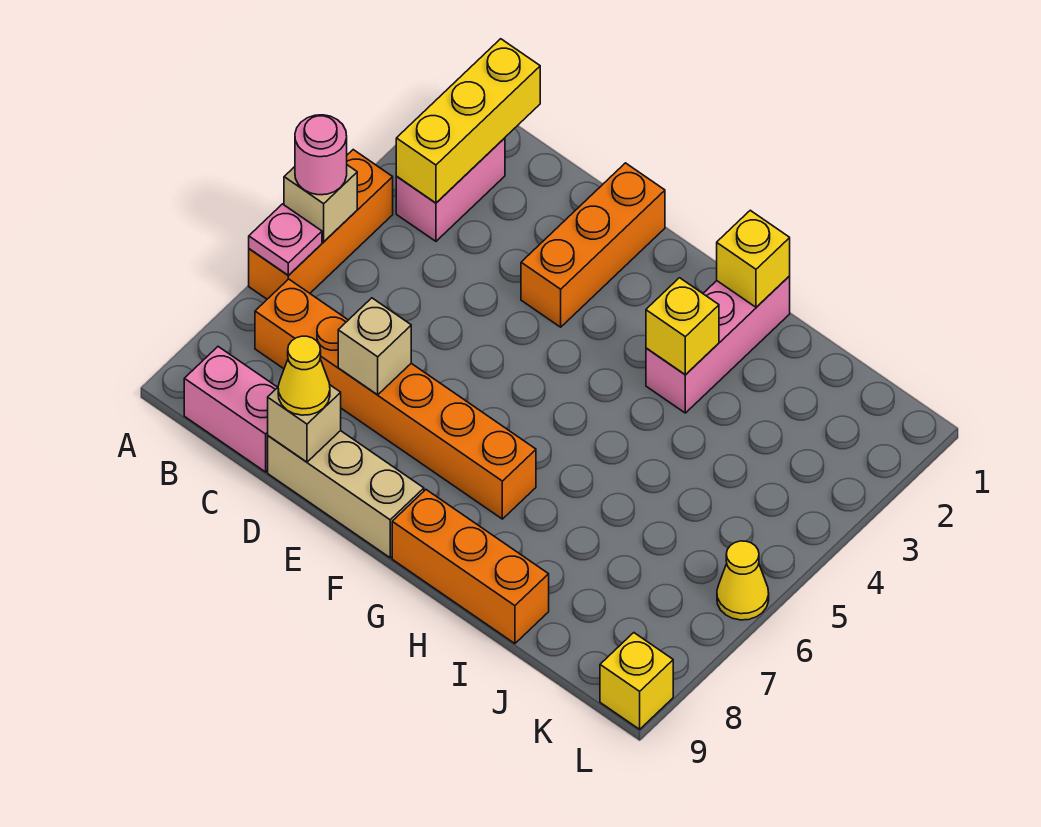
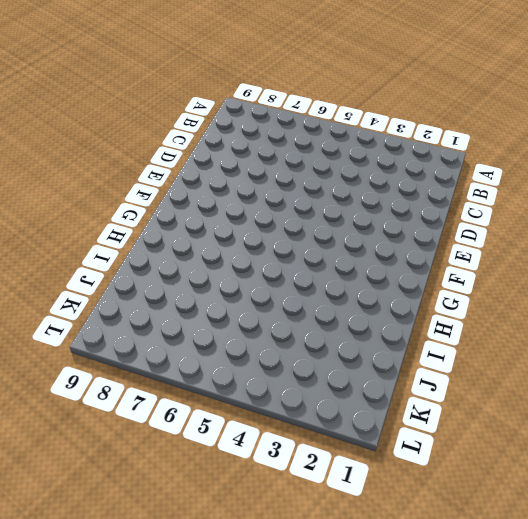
none -> orange brick A4:A6 level 1
none -> pink brick B2:B3 level 1
none -> orange brick B7:G7 level 1

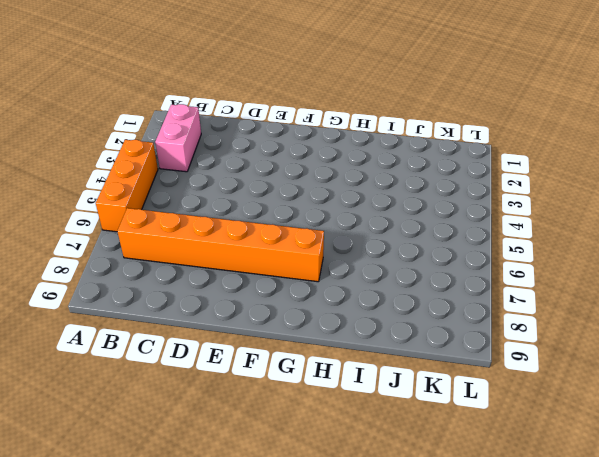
none -> pink brick B9:C9 level 1
none -> tan brick D9:F9 level 1
none -> orange brick E1:E3 level 1

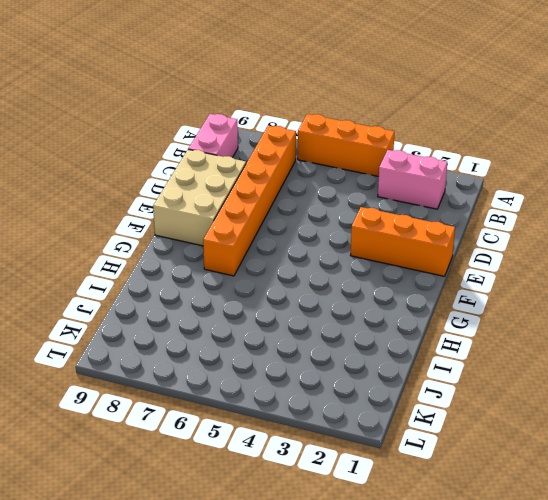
tan brick D8:F9 level 1 -> tan brick D9:F9 level 1
none -> orange brick G9:I9 level 1
none -> pink brick H1:H3 level 1
none -> yellow cone L6 level 1

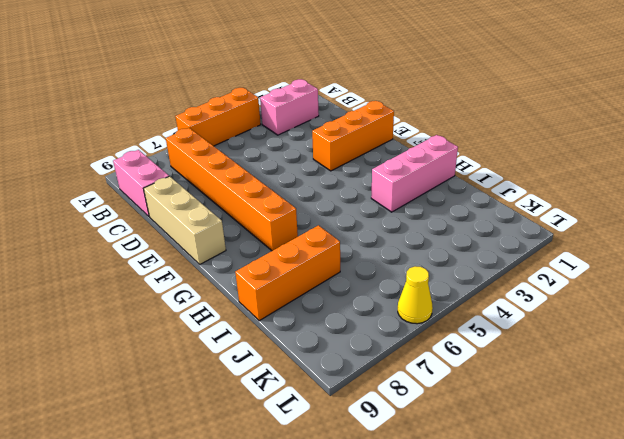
orange brick I7:I9 level 1 -> orange brick G9:I9 level 1
none -> yellow brick L9 level 1
none -> tan brick A5 level 2
none -> pink plate A6 level 2

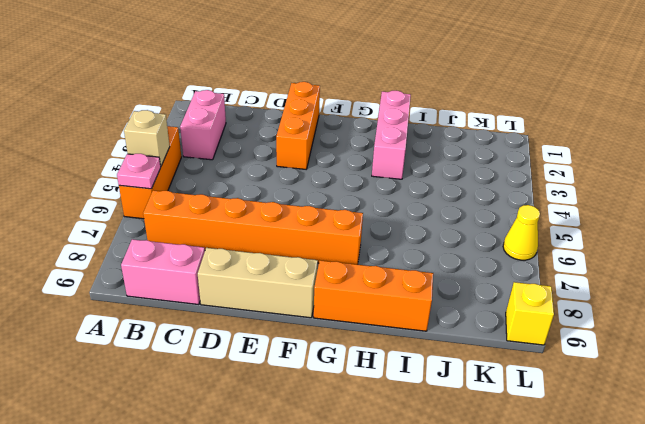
none -> yellow brick B1:B3 level 2
none -> tan brick D7 level 2
none -> tan brick D9 level 2

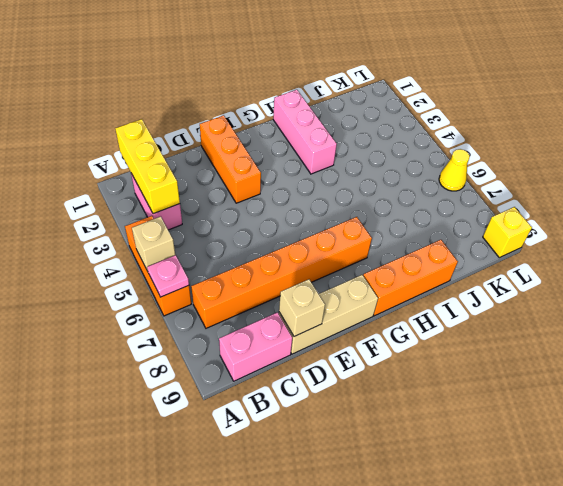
none -> tan brick D7 level 2
none -> yellow brick H1 level 2
none -> yellow brick H3 level 2

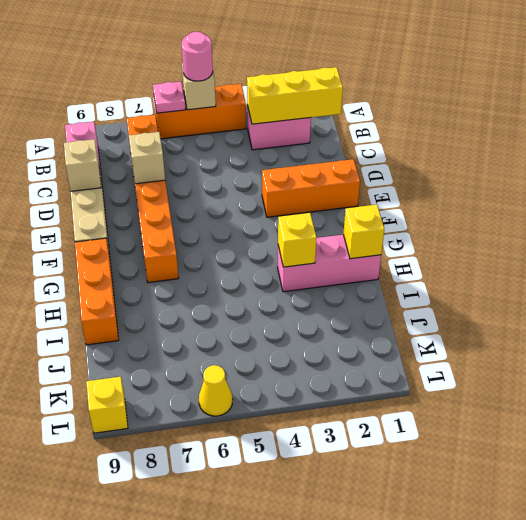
none -> yellow cone D9 level 3

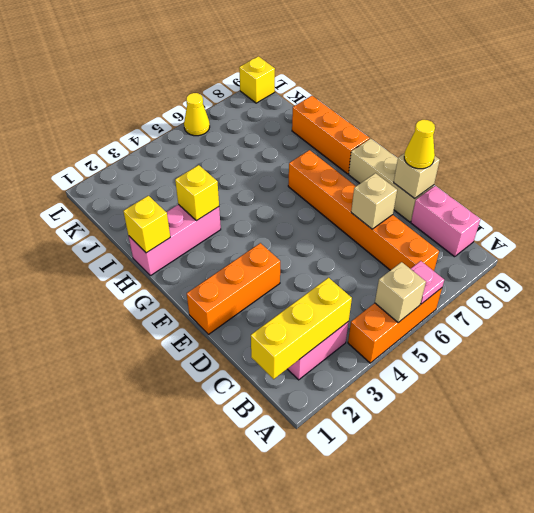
none -> pink round brick A5 level 3

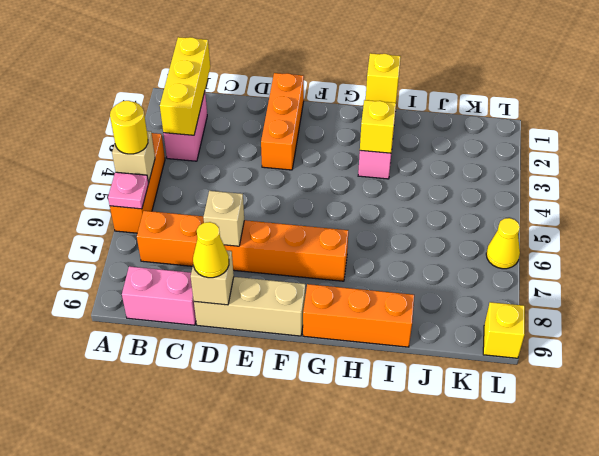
yellow round brick A5 level 3 -> pink round brick A5 level 3

